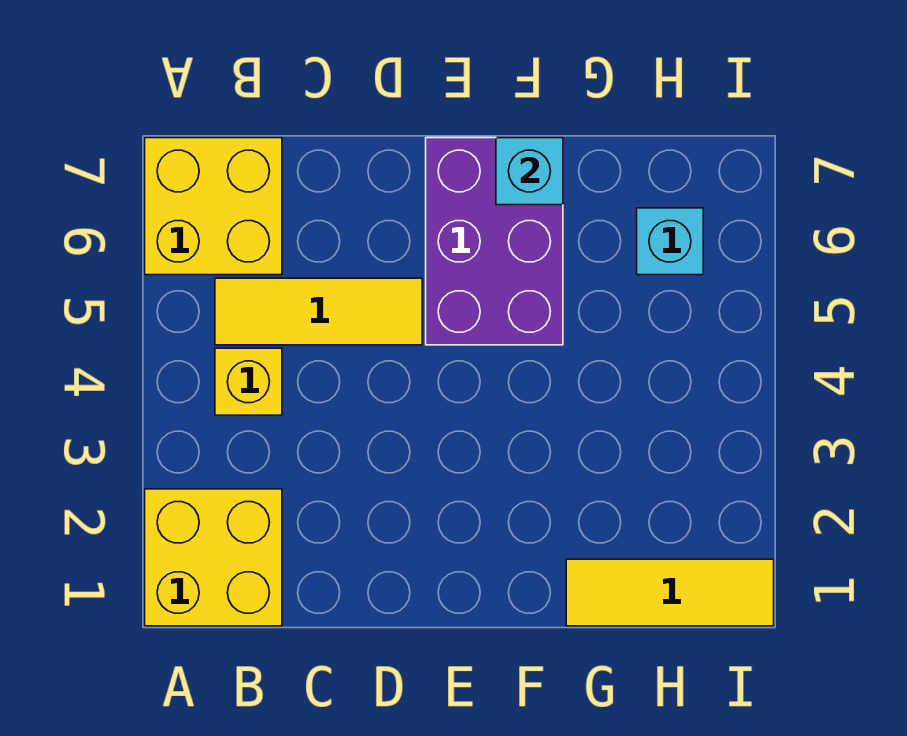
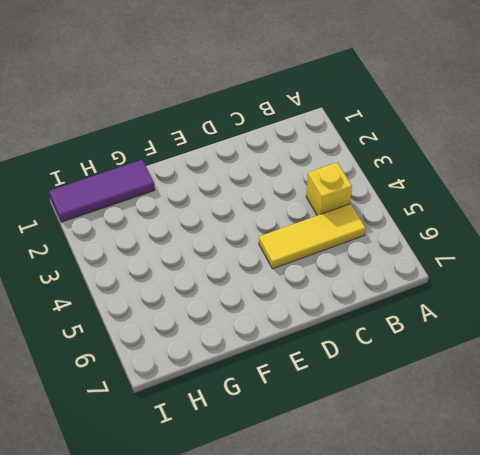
purple tile G1:I1 level 1 -> yellow tile G1:I1 level 1
none -> yellow brick A1:B2 level 1
none -> yellow brick A6:B7 level 1

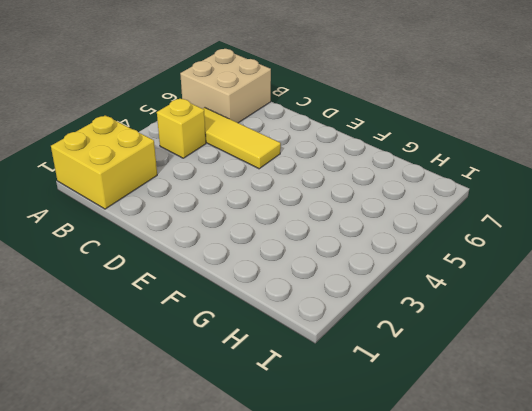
tan brick A6:B7 level 1 -> yellow brick A6:B7 level 1
none -> purple brick E5:F7 level 1
none -> yellow tile G1:I1 level 1

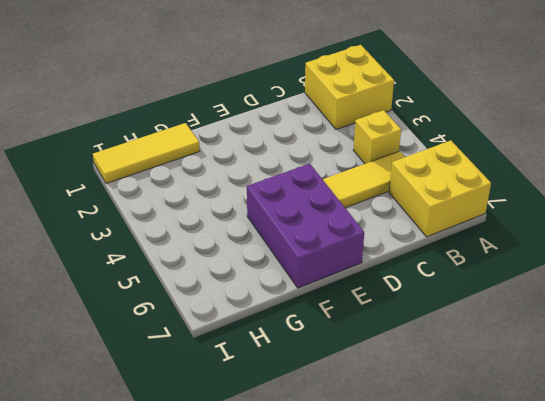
none -> cyan brick H6 level 1
none -> cyan brick F7 level 2

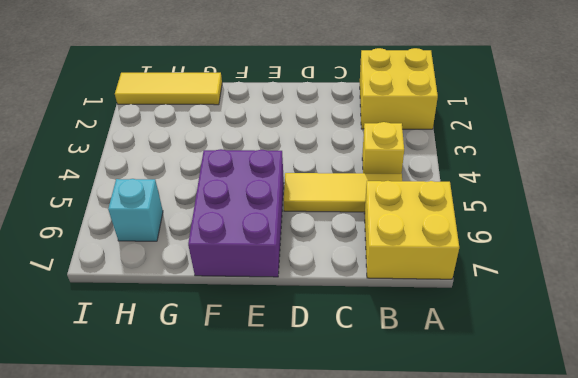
none -> cyan brick F7 level 2

